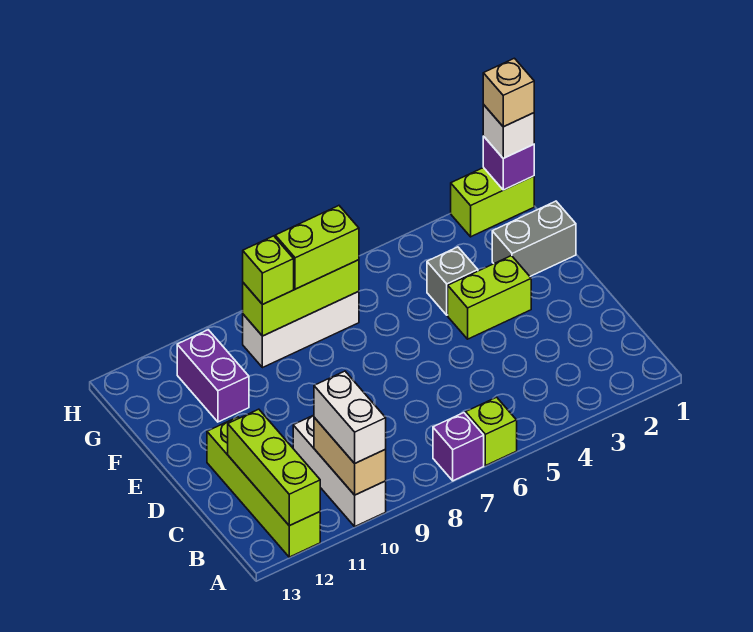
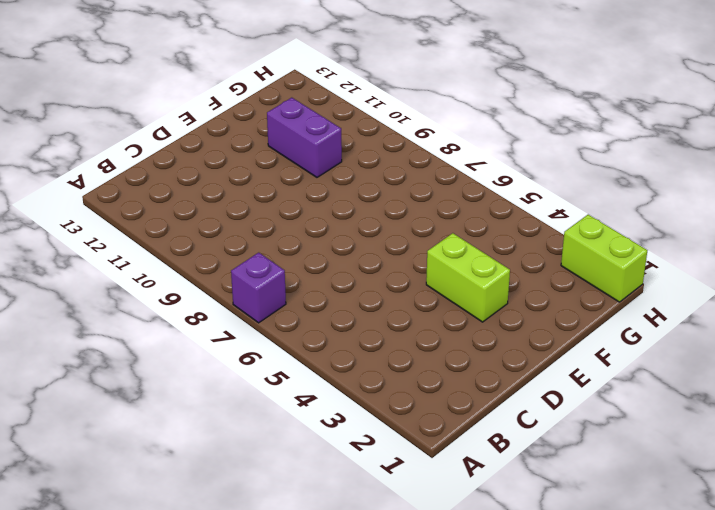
purple brick F10:F11 level 1 -> purple brick F11:G11 level 1
none -> lime brick A6 level 1
none -> white brick A10:C10 level 1
none -> lime brick A12:D12 level 1

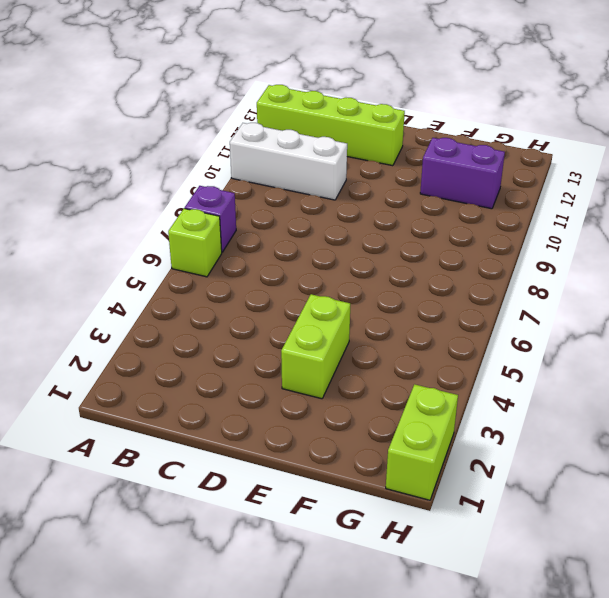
none -> grey brick F1:F2 level 1
none -> grey brick F4 level 1
none -> white brick G7:G9 level 1

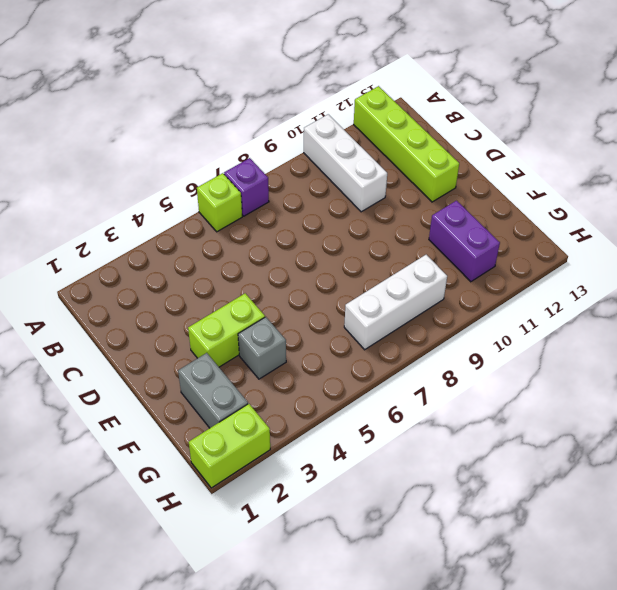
grey brick F2:G2 level 1 -> grey brick F1:F2 level 1
none -> tan brick A10:B10 level 2
none -> lime brick A12:C12 level 2
none -> lime brick G7:G9 level 2

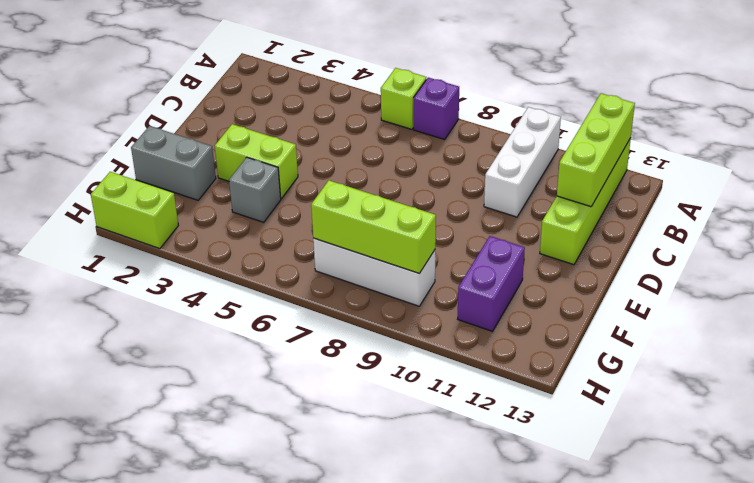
none -> tan brick A10:B10 level 2
none -> purple brick H1 level 2
none -> white brick A10:B10 level 3

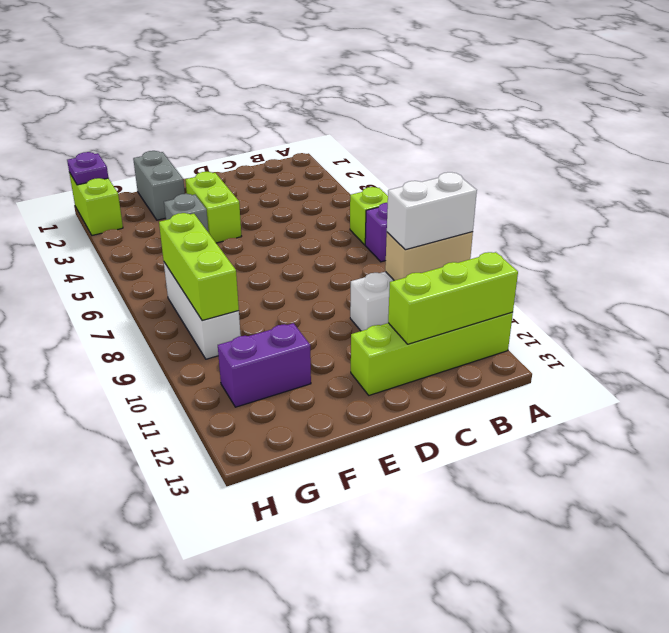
purple plate H1 level 2 -> purple brick H1 level 2
none -> lime brick G7:G8 level 3
none -> lime brick G9 level 3
none -> white brick H1 level 3

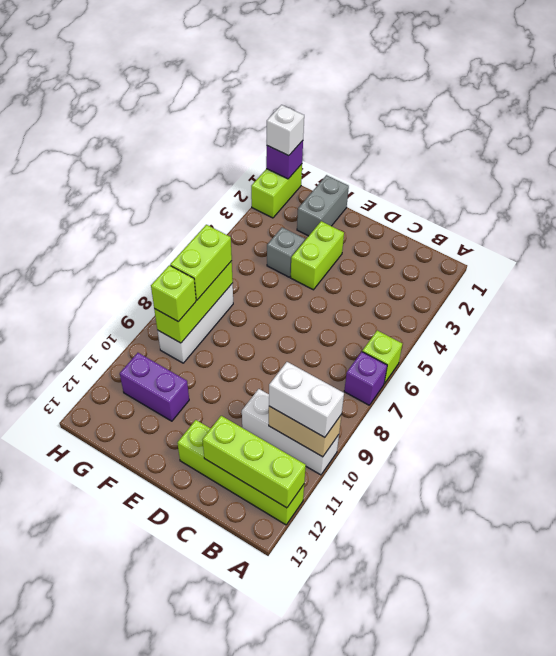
none -> tan brick H1 level 4

